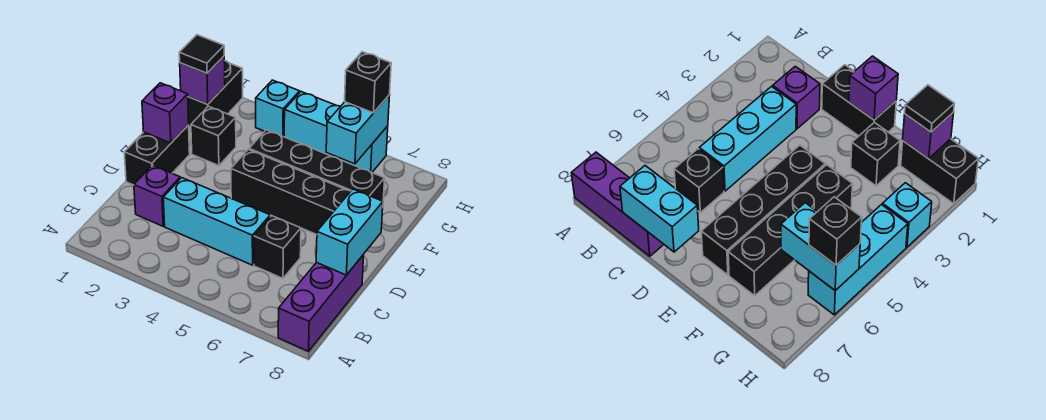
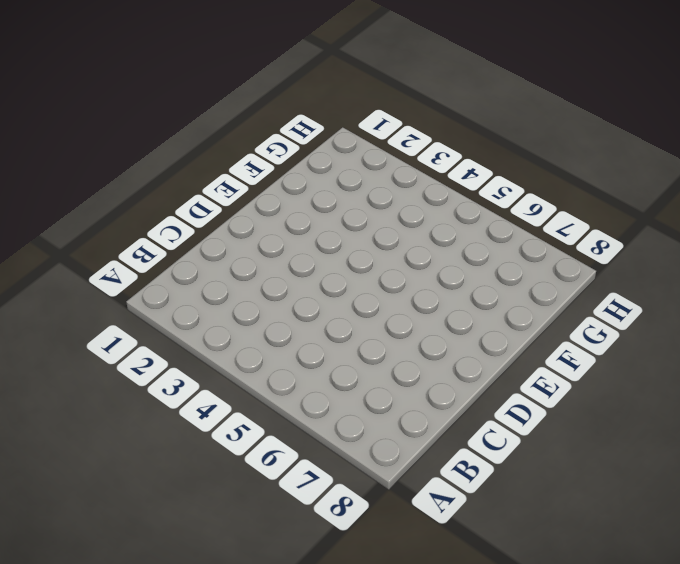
none -> purple brick A8:C8 level 1
none -> purple brick C2 level 1
none -> cyan brick C3:C5 level 1

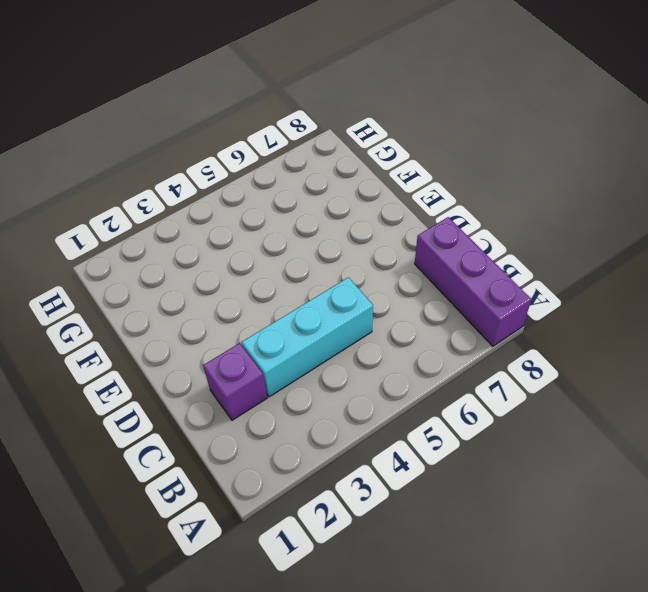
none -> black brick C6 level 1
none -> black brick D1:E1 level 1
none -> black brick E4:E7 level 1

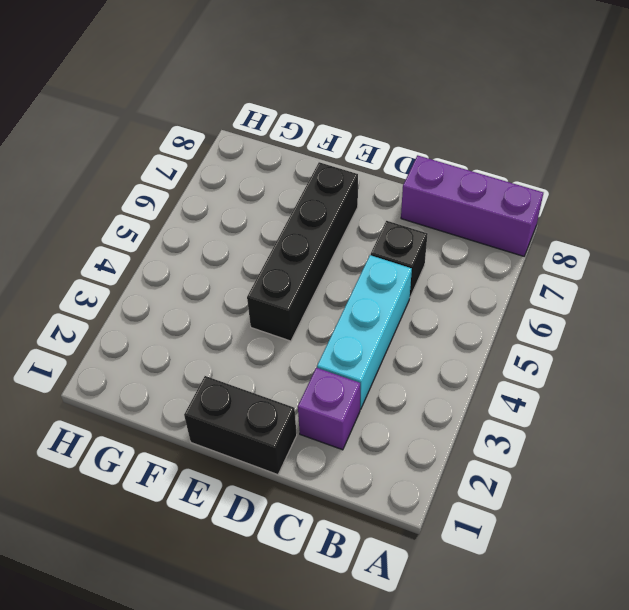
none -> black brick F2 level 1
none -> black brick F4:F7 level 1
none -> black brick G1:H1 level 1

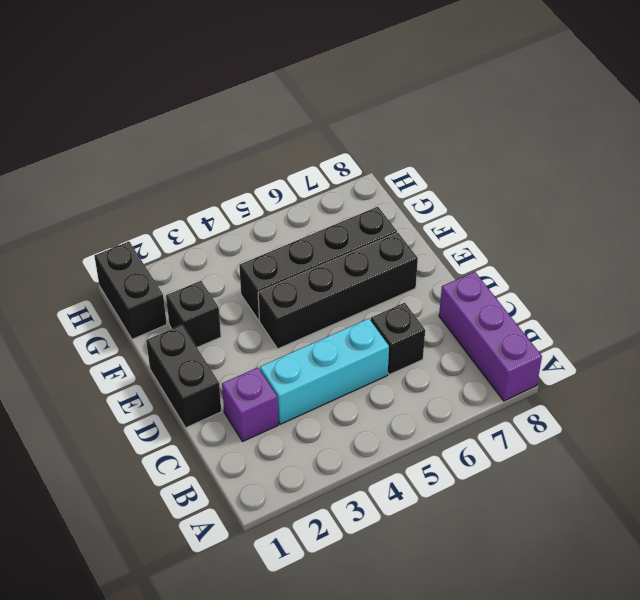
none -> cyan brick H3 level 1
none -> cyan brick H4:H6 level 1
none -> cyan brick C8:D8 level 2

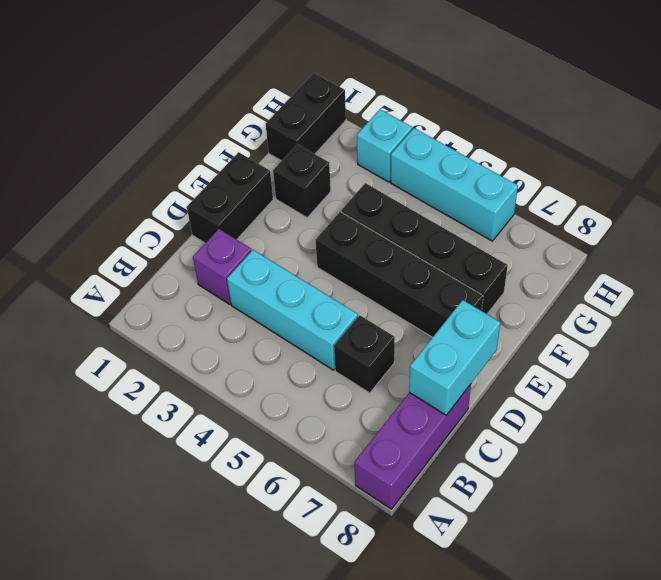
none -> purple brick E1 level 2
none -> purple brick G1 level 2
none -> cyan brick G6:H6 level 2

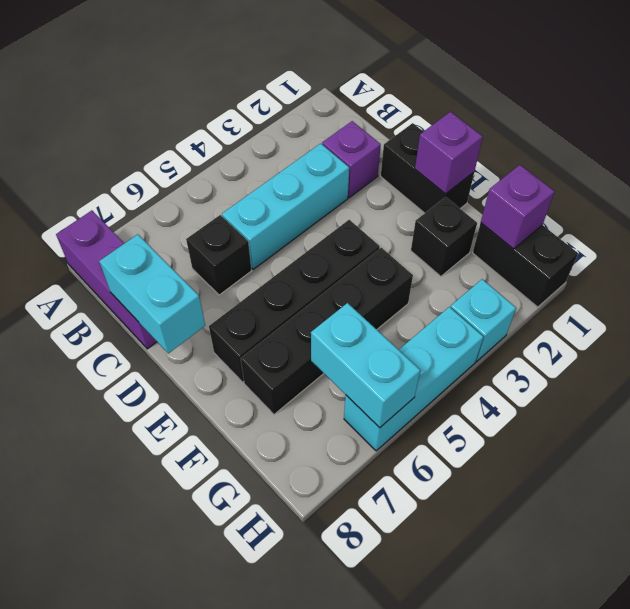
none -> black tile G1 level 3
none -> black brick H6 level 3

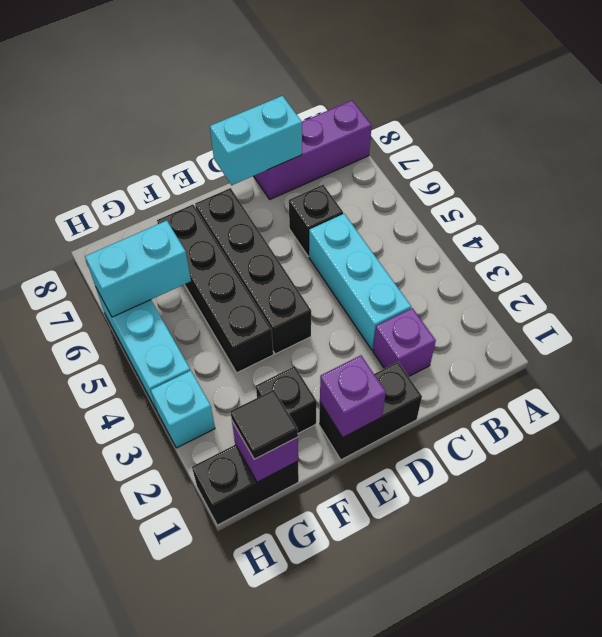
none -> black brick H6 level 3

